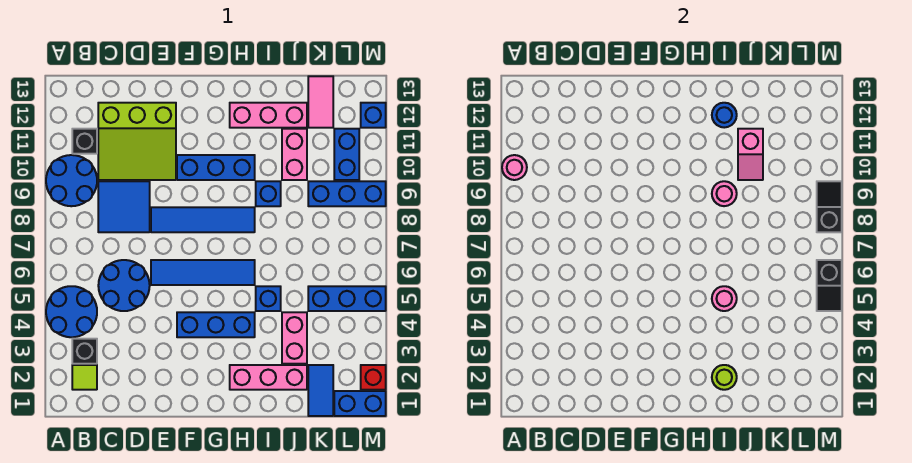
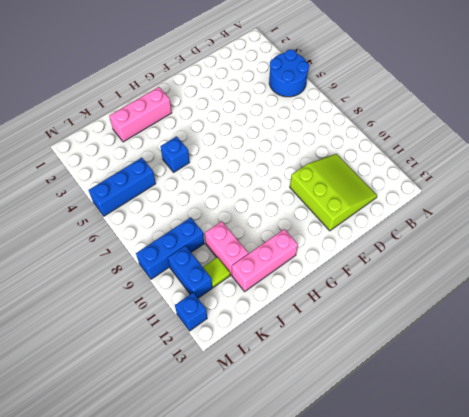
lime slope C10:E12 level 1 top E -> lime slope C10:E12 level 1 top 12
lime tile K11 level 1 -> lime tile B2 level 1
none -> blue round brick A9:B10 level 1
none -> black brick B3 level 1
none -> black brick B11 level 1
none -> blue round brick C5:D6 level 1

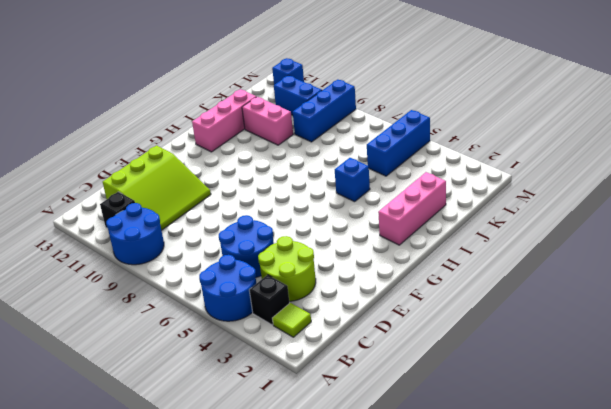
lime round brick C3:D4 level 1 -> none
none -> blue tile C8:D9 level 1
none -> blue tile E6:H6 level 1
none -> blue tile E8:H8 level 1
none -> blue brick F4:H4 level 1

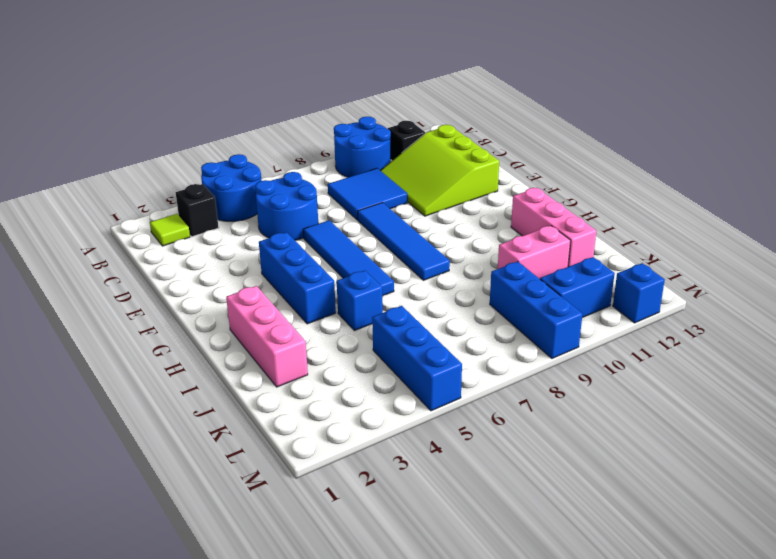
none -> blue brick F10:H10 level 1
none -> blue brick I9 level 1
none -> pink brick J3:J4 level 1
none -> blue tile K1:K2 level 1

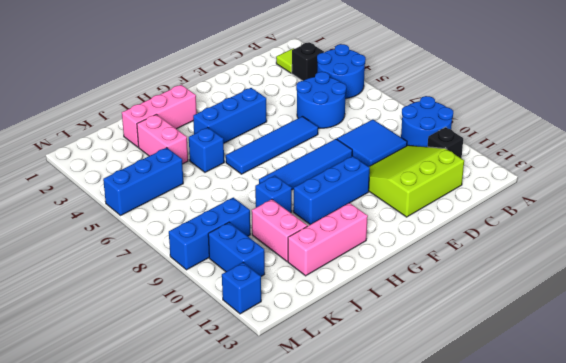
none -> blue tile K1:K2 level 1
none -> pink tile K12:K13 level 1
none -> blue brick L1:M1 level 1
none -> red brick M2 level 1

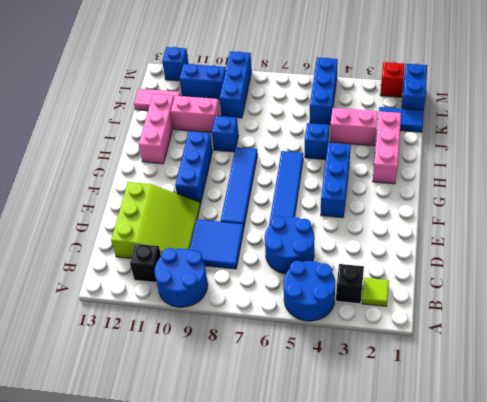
none -> pink round brick A10 level 2
none -> lime round brick I2 level 2
none -> pink round brick I5 level 2
none -> pink round brick I9 level 2

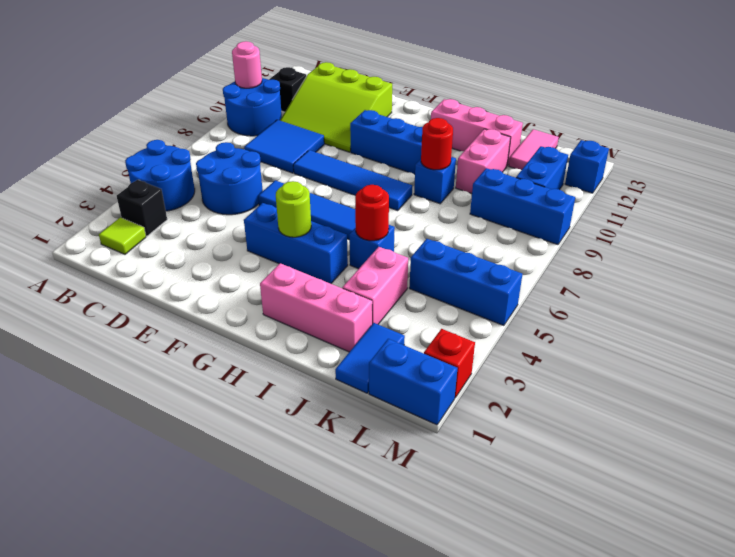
lime round brick G4 level 2 -> lime round brick I2 level 2
red round brick I5 level 2 -> pink round brick I5 level 2
red round brick I9 level 2 -> pink round brick I9 level 2
none -> blue round brick I12 level 2
none -> pink slope J10:J11 level 2 top 11
none -> black slope M5:M6 level 2 top 6
none -> black slope M8:M9 level 2 top 8

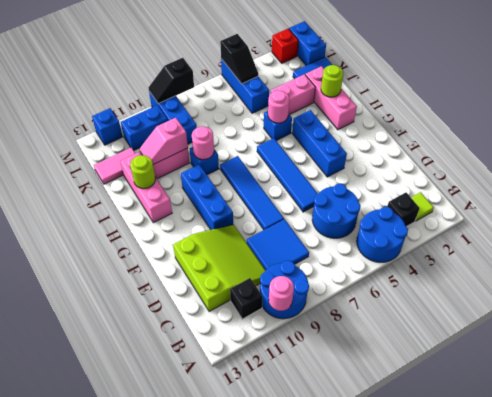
lime round brick I12 level 2 -> blue round brick I12 level 2
pink slope J10:J11 level 2 top 10 -> pink slope J10:J11 level 2 top 11
black slope L5:M5 level 2 top M -> black slope M5:M6 level 2 top 6

